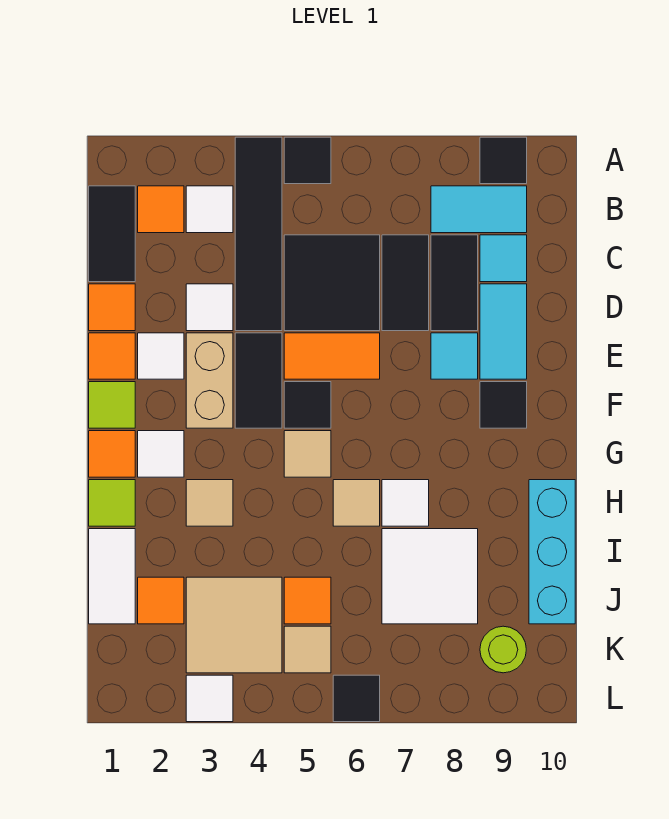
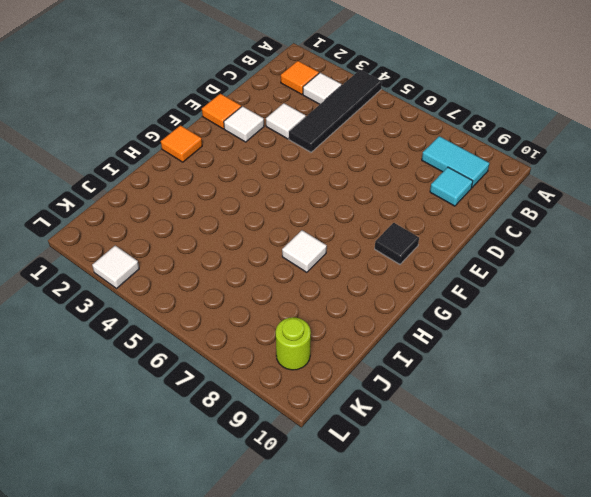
none -> black tile A5 level 1
none -> black tile A9 level 1
none -> black tile B1:C1 level 1
none -> black tile C5:D6 level 1

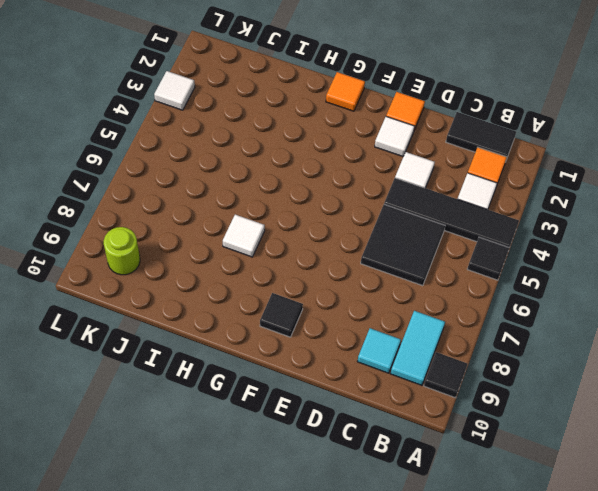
none -> black tile C7:D7 level 1
none -> black tile C8:D8 level 1
none -> orange tile D1 level 1
none -> cyan tile D9:E9 level 1

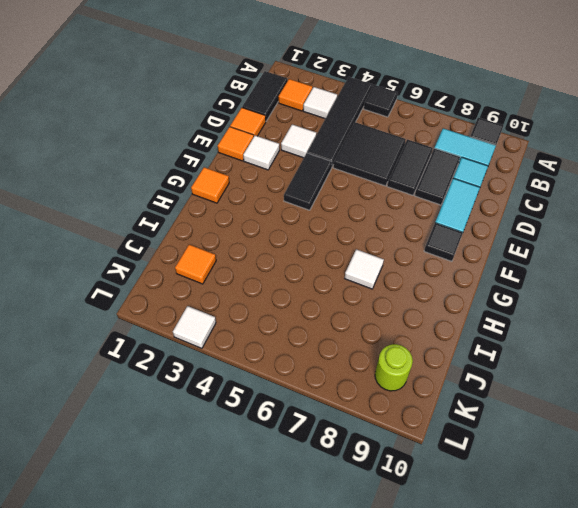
none -> tan brick E3:F3 level 1
none -> orange tile E5:E6 level 1
none -> cyan tile E8 level 1
none -> lime tile F1 level 1

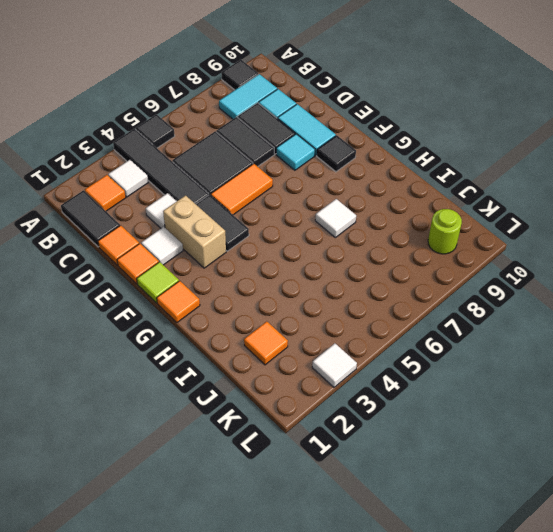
none -> black tile F5 level 1
none -> white tile G2 level 1
none -> tan tile G5 level 1
none -> lime tile H1 level 1

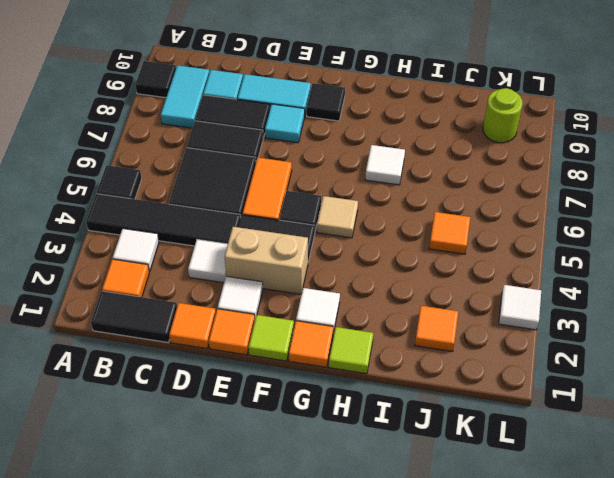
none -> tan tile H3 level 1
none -> tan tile H6 level 1
none -> cyan brick H10:J10 level 1
none -> white tile I1:J1 level 1

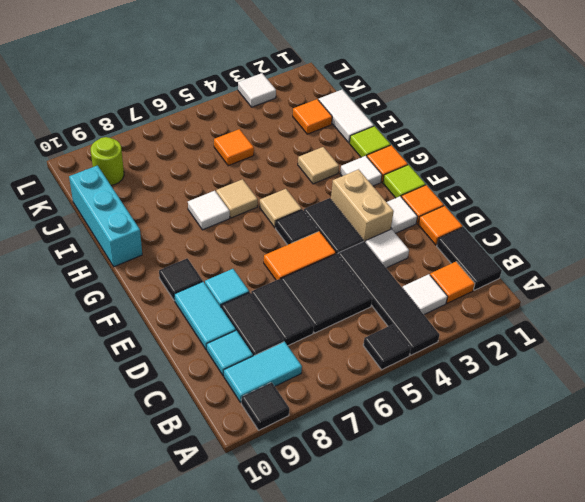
none -> white tile I7:J8 level 1
none -> tan tile J3:K4 level 1
none -> tan tile K5 level 1
none -> black tile L6 level 1

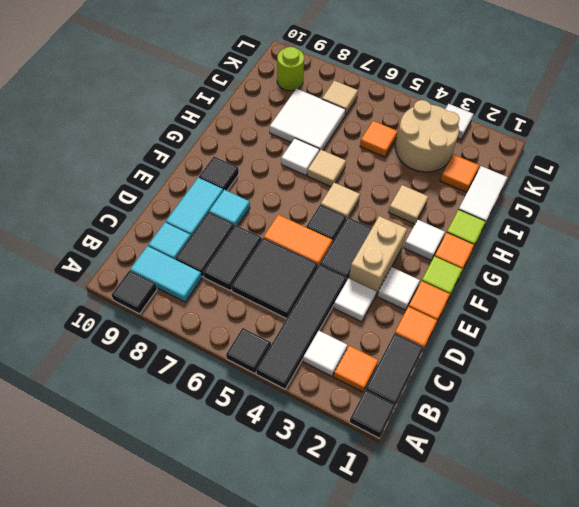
black tile A1 level 1 -> black tile L6 level 1
tan round brick J3:K4 level 1 -> tan tile J3:K4 level 1
tan tile K7 level 1 -> tan tile K5 level 1
none -> cyan brick H10:J10 level 1

